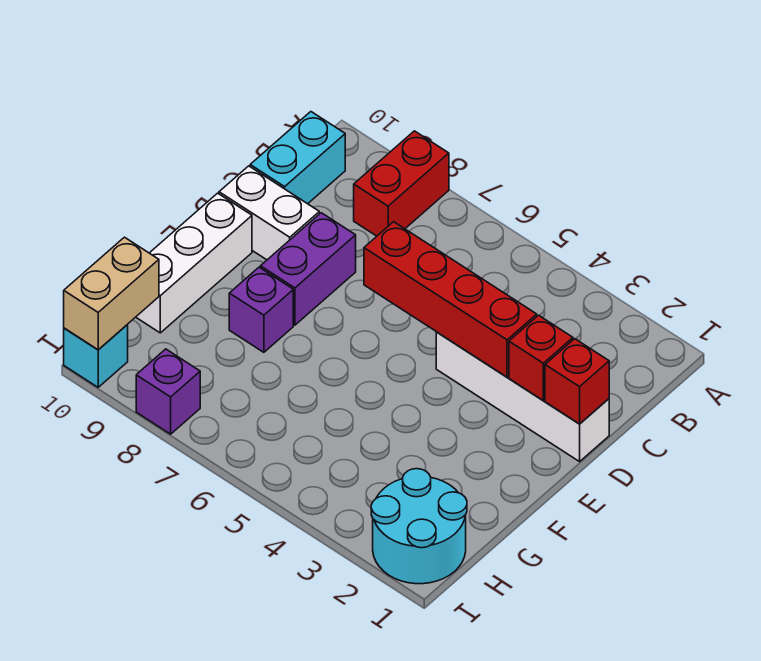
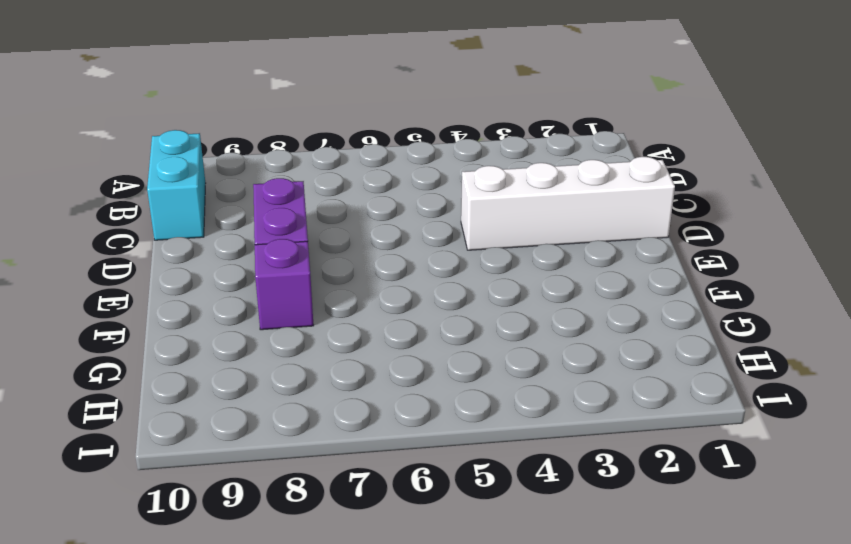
none -> red brick A8:B8 level 1
none -> white brick D9:D10 level 1
none -> white brick E10:G10 level 1

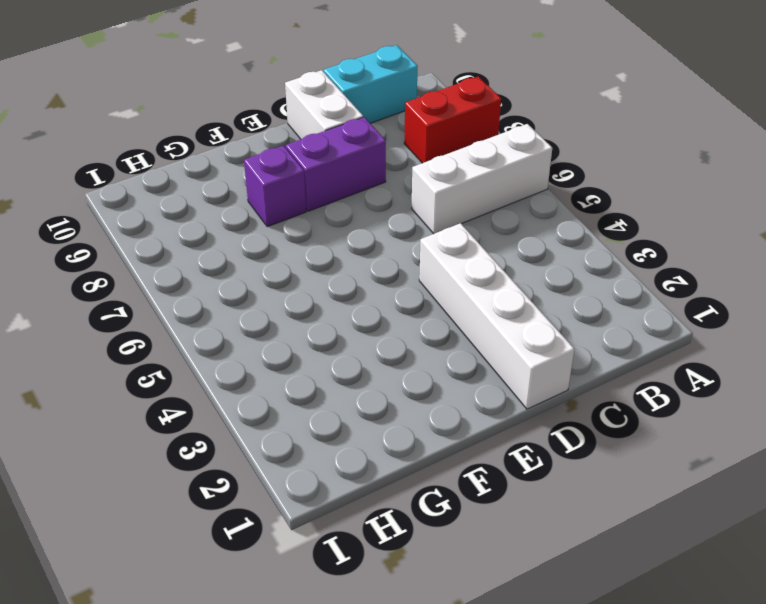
white brick A6:C6 level 1 -> white brick E10:G10 level 1
none -> cyan round brick H1:I2 level 1
none -> purple brick I8 level 1
none -> cyan brick I10 level 1

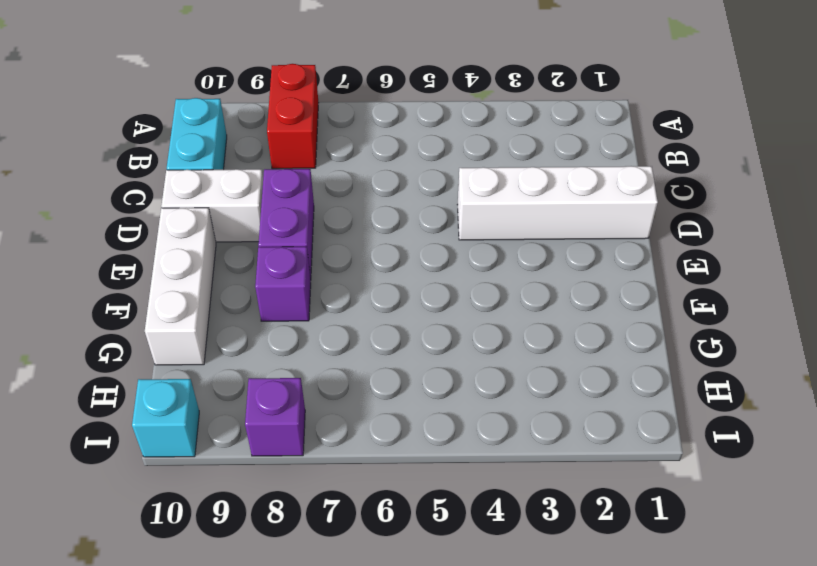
none -> cyan round brick H1:I2 level 1
none -> red brick D1 level 2
none -> red brick D2 level 2

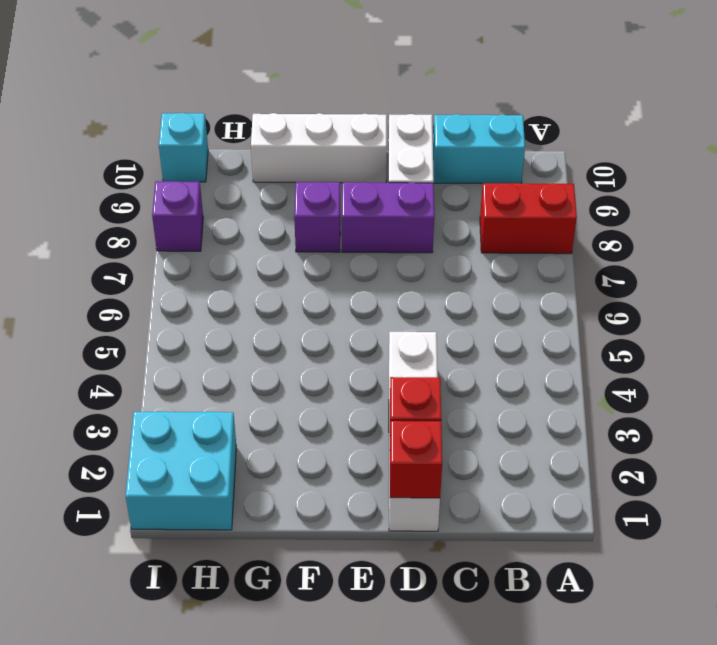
cyan brick H1:I2 level 1 -> cyan round brick H1:I2 level 1
none -> red brick D3:D6 level 2
none -> tan brick H10:I10 level 2

